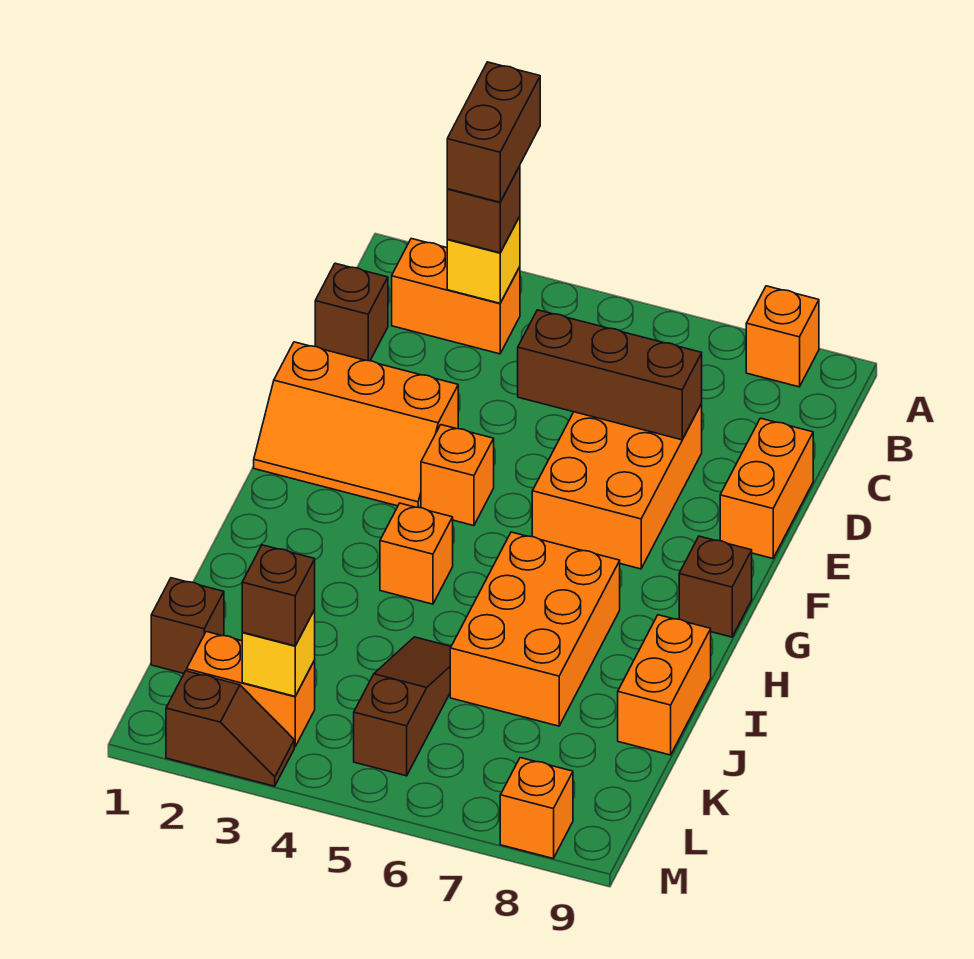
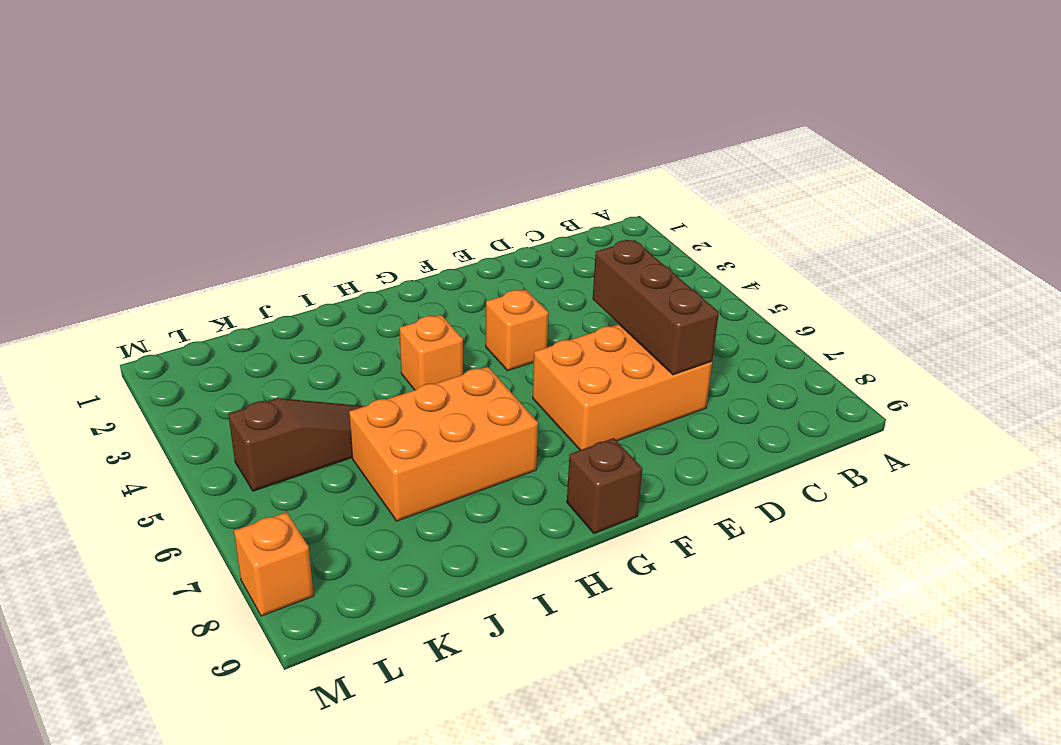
none -> orange brick A8 level 1
none -> orange brick B2:B3 level 1
none -> brown brick C1 level 1

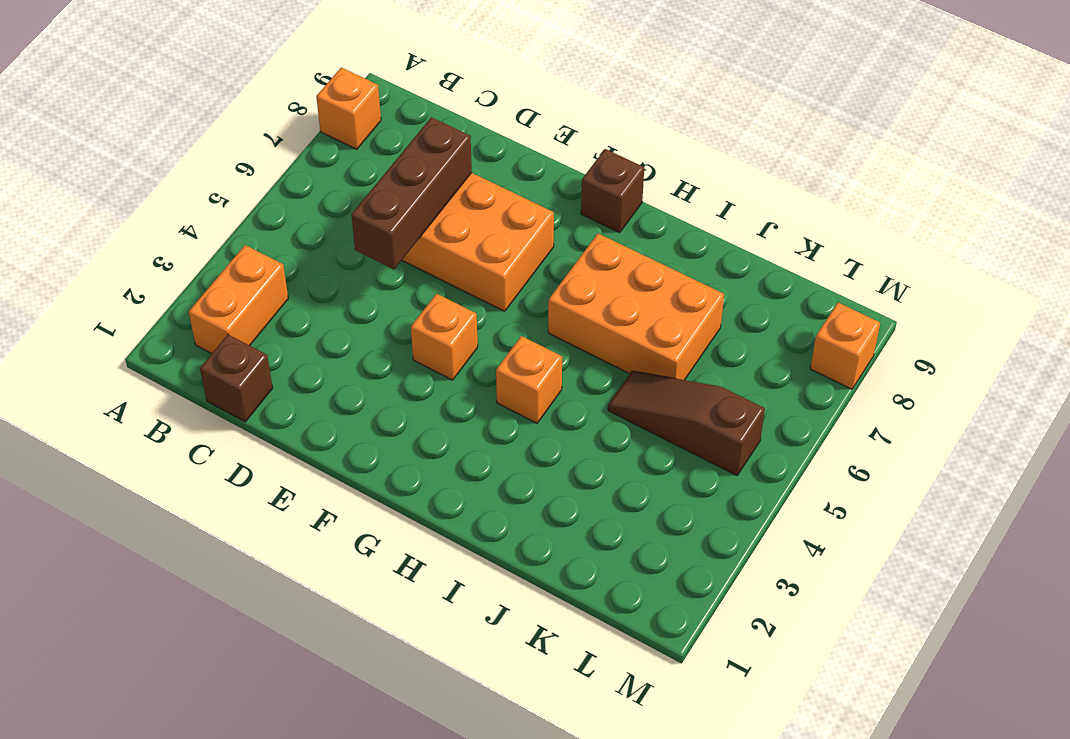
none -> orange brick D9:E9 level 1
none -> orange slope E1:F3 level 1 top E
none -> orange brick I9:J9 level 1

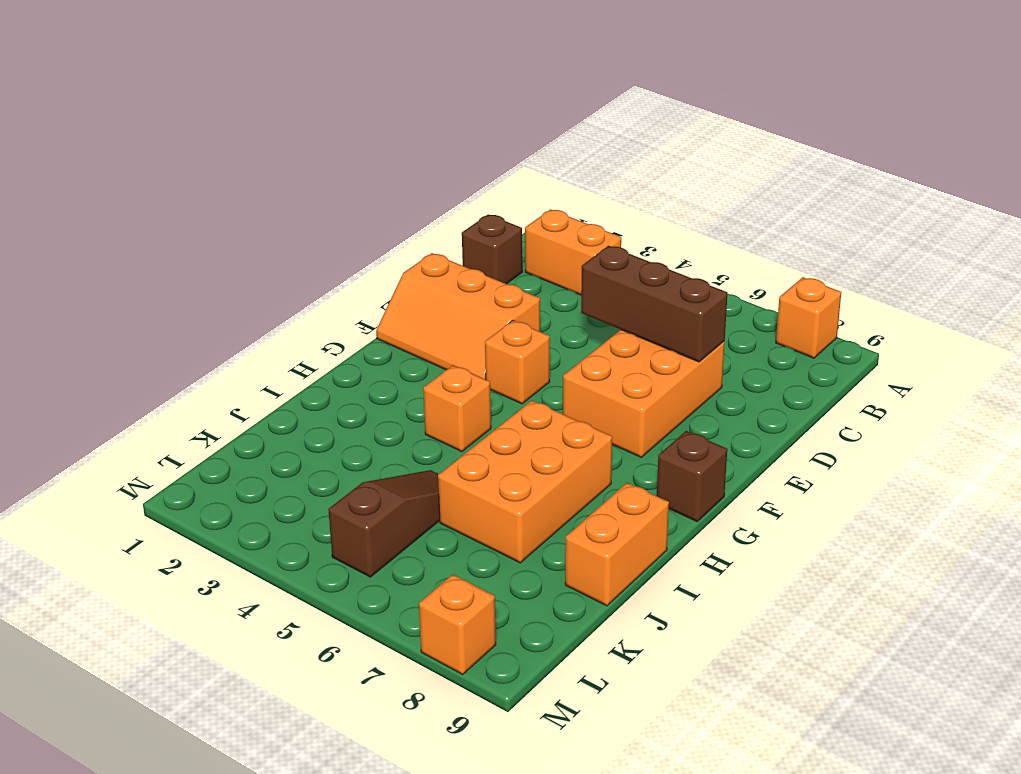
none -> orange brick D9:E9 level 1
none -> brown brick K1 level 1
none -> orange brick L2:L3 level 1

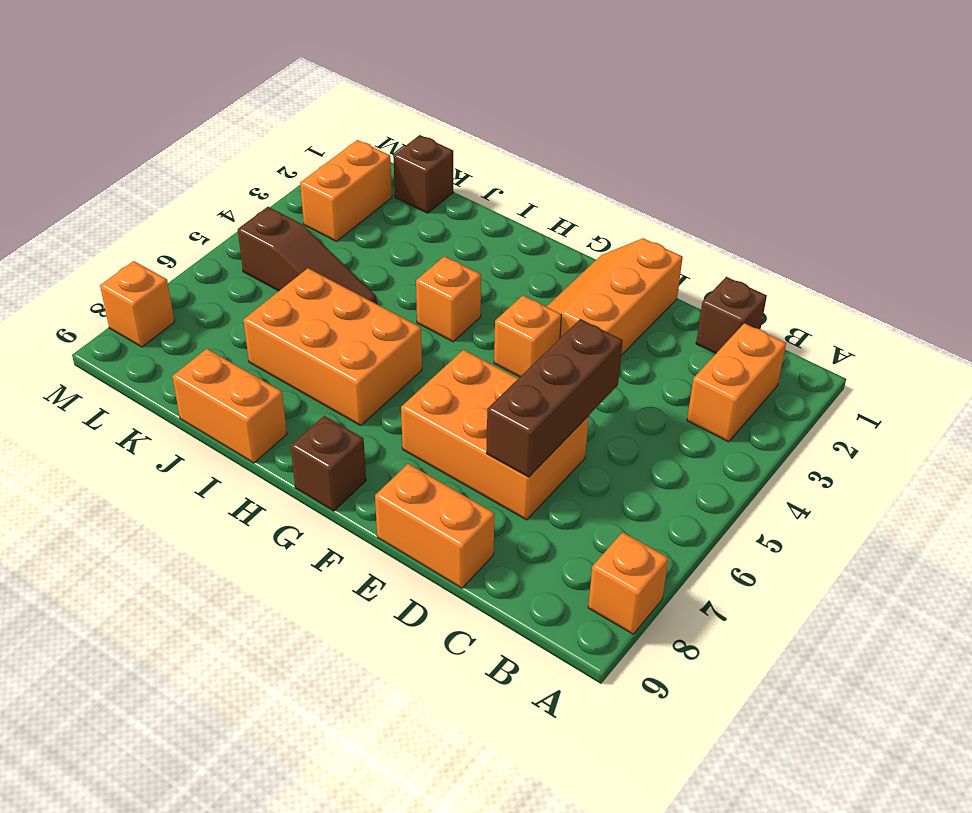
none -> brown slope M2:M3 level 1 top 2
none -> yellow brick B3 level 2
none -> yellow brick L3 level 2

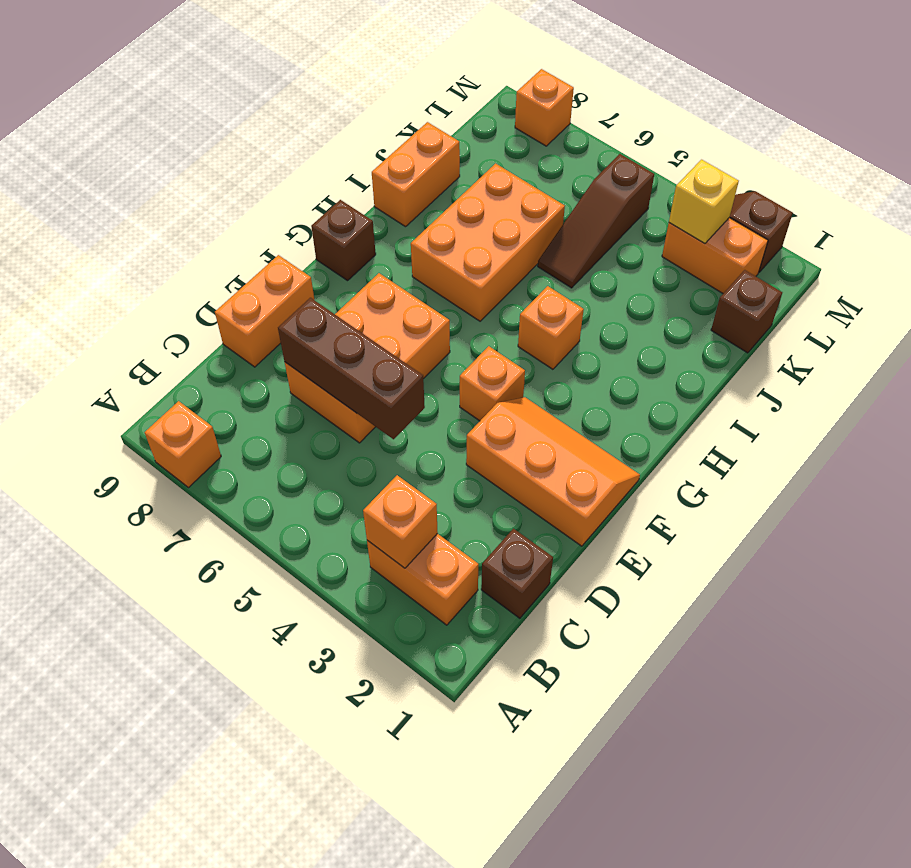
orange brick B3 level 2 -> yellow brick B3 level 2
none -> brown brick B3 level 3
none -> brown brick L3 level 3
none -> brown brick A3:B3 level 4

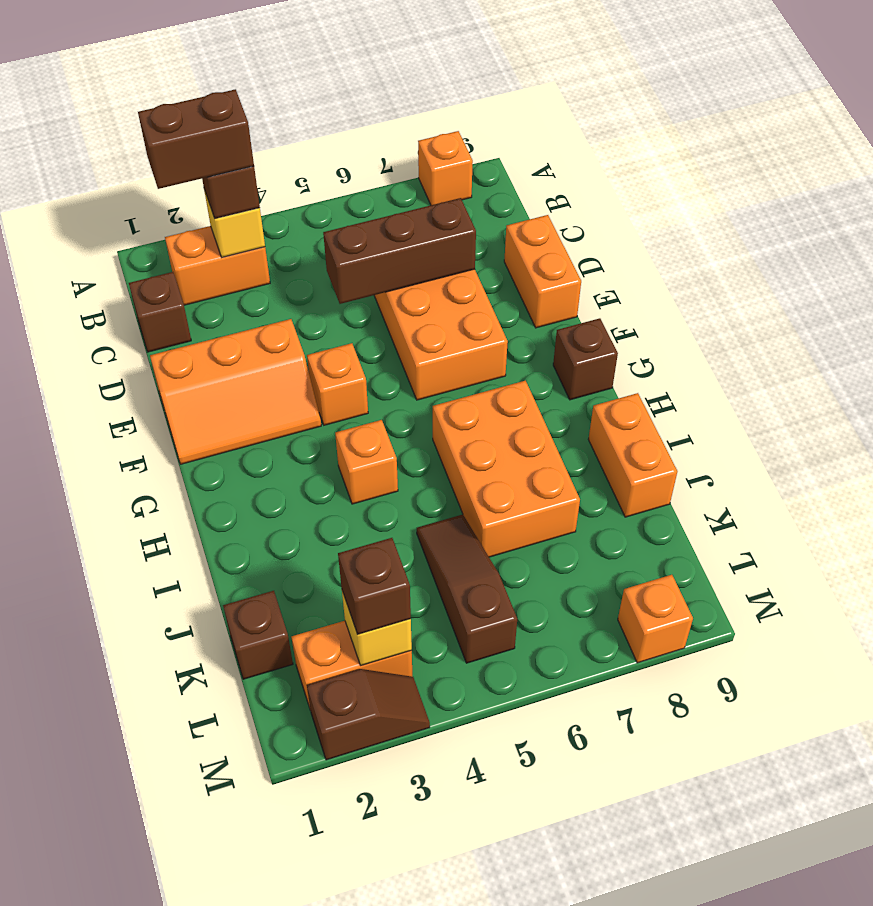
brown brick B2:B3 level 4 -> brown brick A3:B3 level 4

